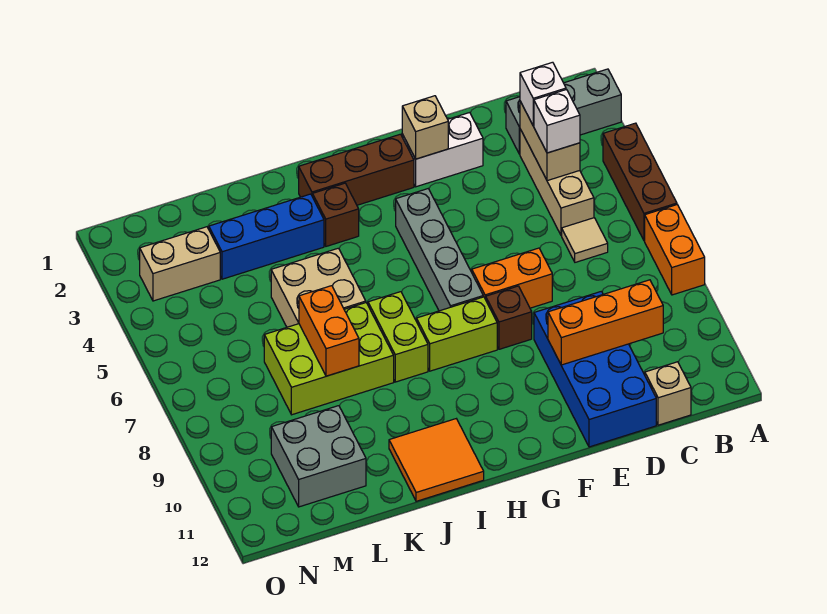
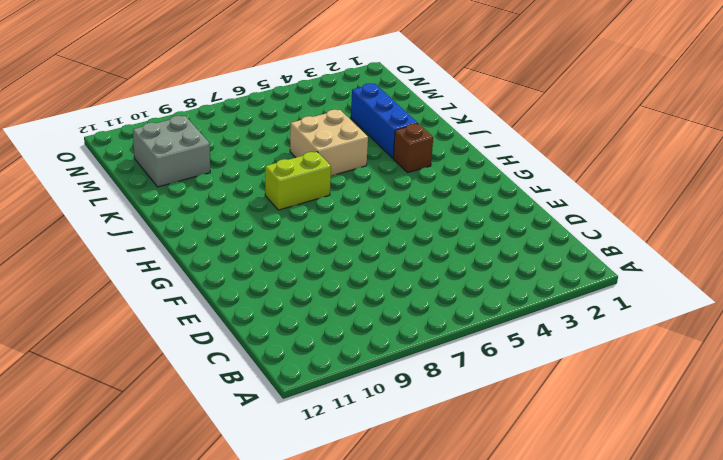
none -> grey brick A2:C2 level 1
none -> brown brick A4:A6 level 1
none -> orange brick A7:A8 level 1

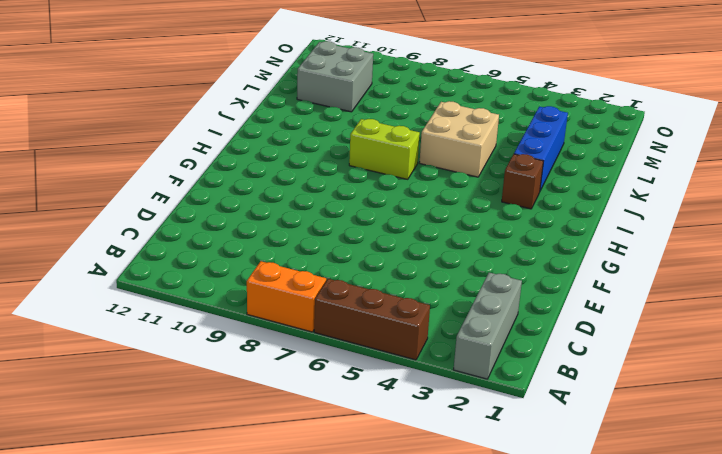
none -> tan brick C3:C5 level 1
none -> tan tile C6 level 1
none -> tan brick C12 level 1

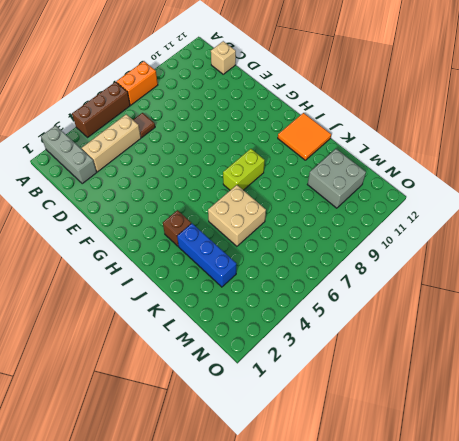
brown tile C6 level 1 -> tan tile C6 level 1
none -> blue brick D9:E12 level 1
none -> white brick E2:F2 level 1
none -> orange brick E7:F7 level 1

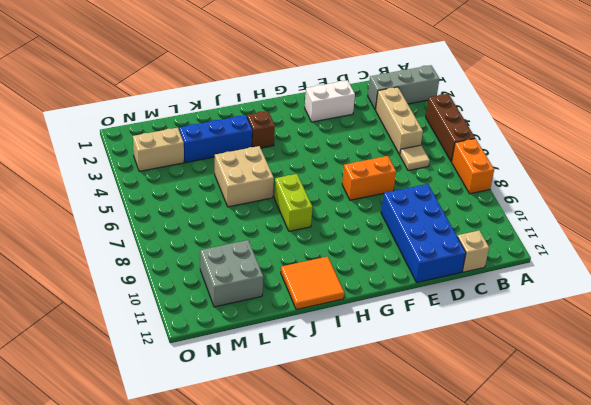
none -> brown brick F8 level 1
none -> brown brick G2:I2 level 1
none -> grey brick G4:G7 level 1

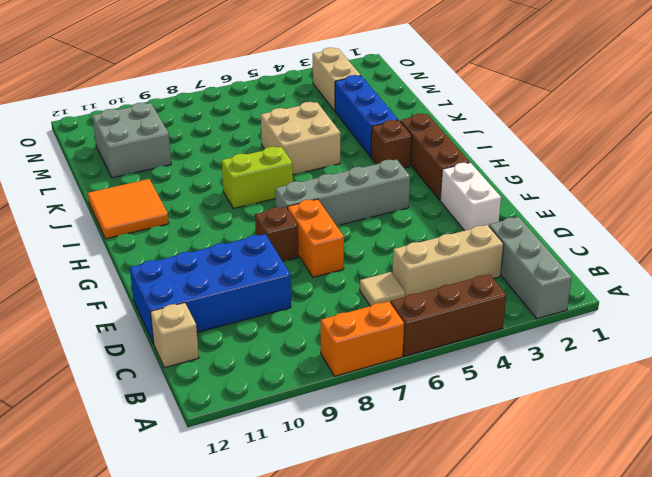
none -> lime brick G8:H8 level 1
none -> lime brick J7:L8 level 1
none -> tan brick C3:C4 level 2

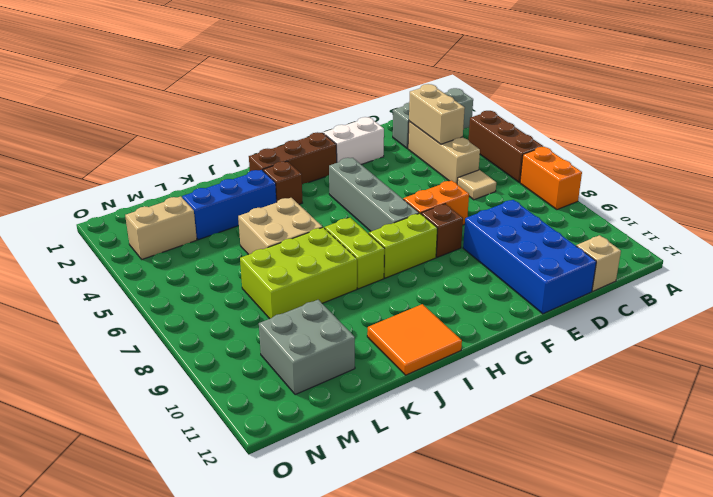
none -> orange brick C10:E10 level 2
none -> tan brick F2 level 2
none -> orange brick K7:K8 level 2

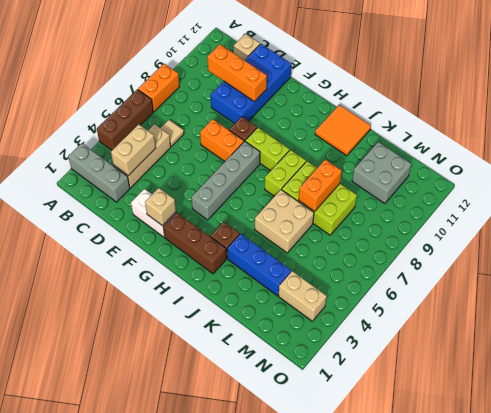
none -> white brick C3 level 3
none -> white brick C4 level 3

